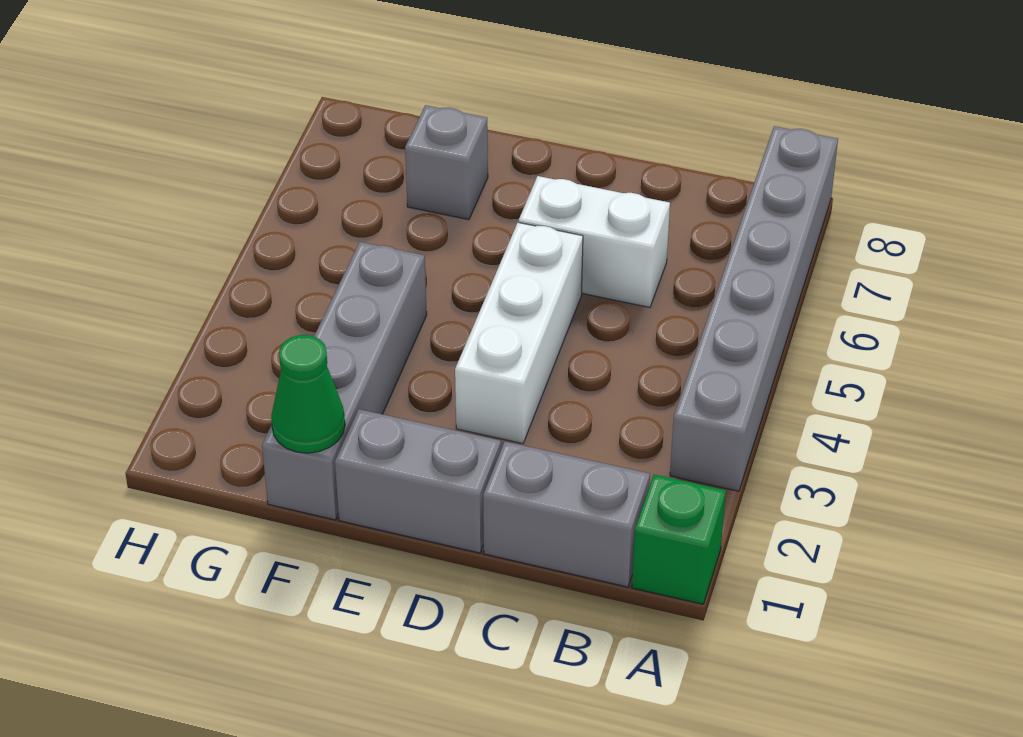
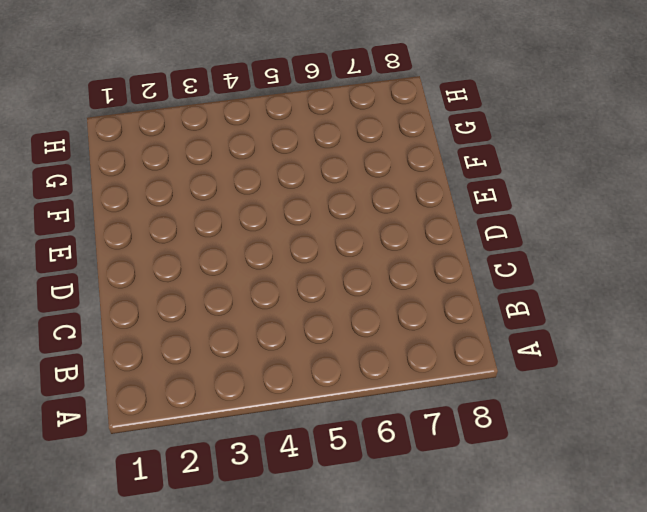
none -> green brick A1 level 1
none -> grey brick A3:A8 level 1

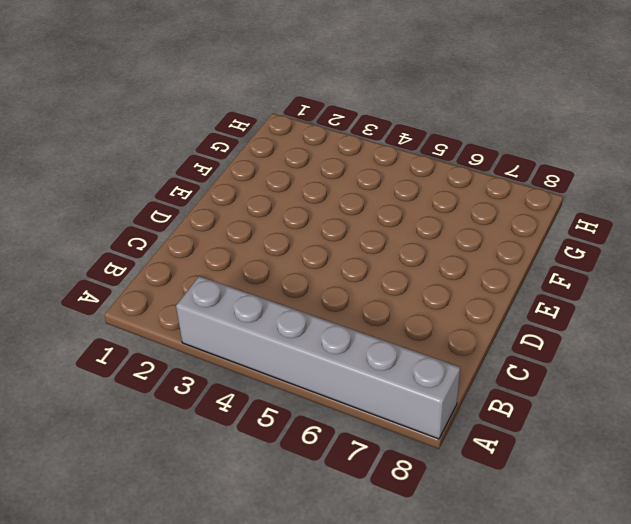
none -> green brick A1 level 1
none -> grey brick B1:C1 level 1

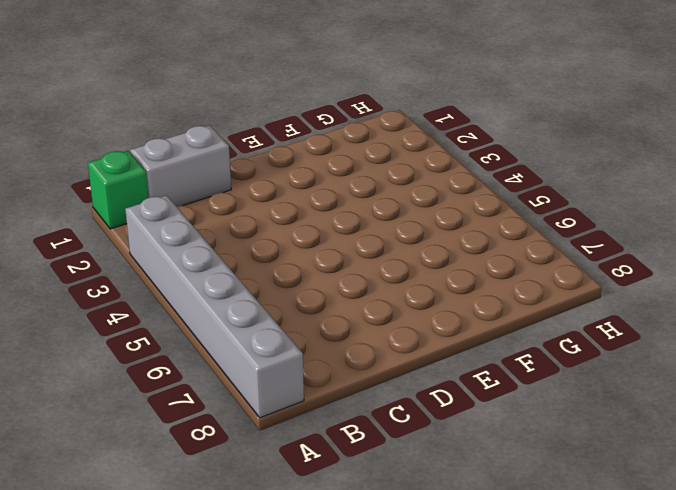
none -> white brick C6:D6 level 1
none -> grey brick D1:E1 level 1

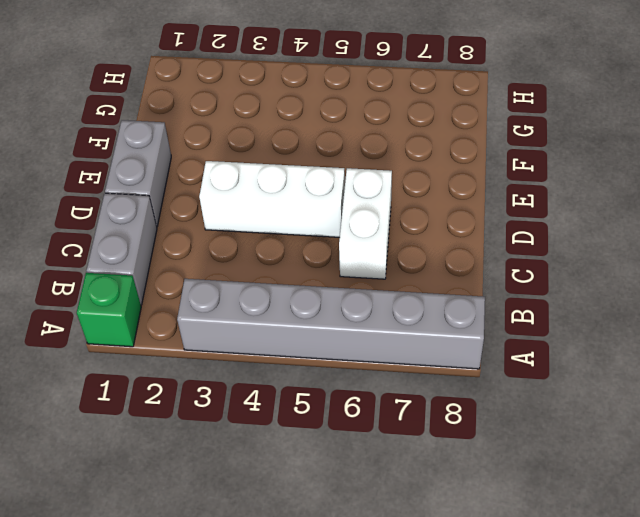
none -> grey brick F1:F4 level 1
none -> grey brick F7 level 1

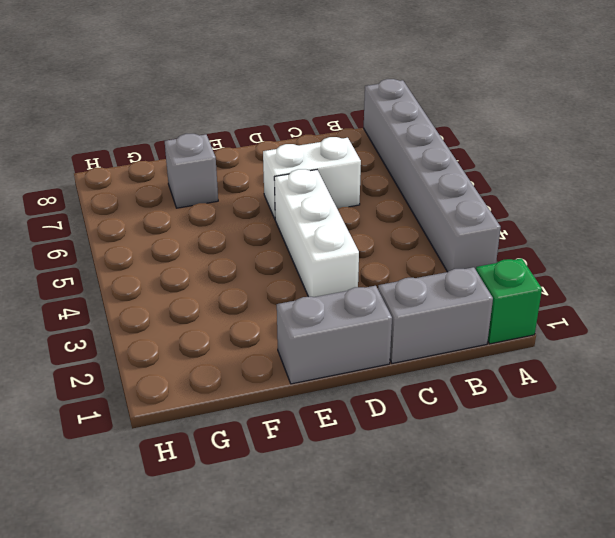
none -> grey brick F1:F4 level 1
none -> green cone F1 level 2

